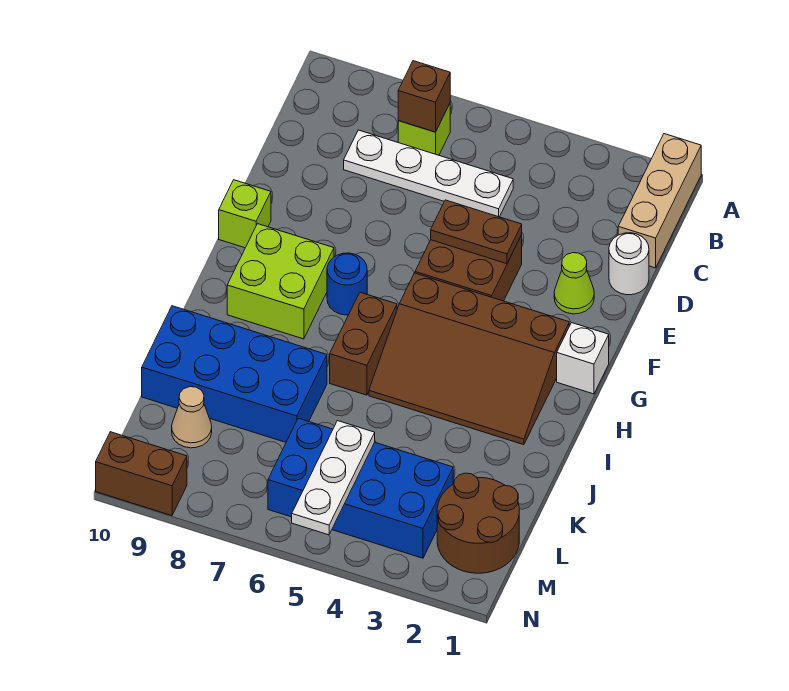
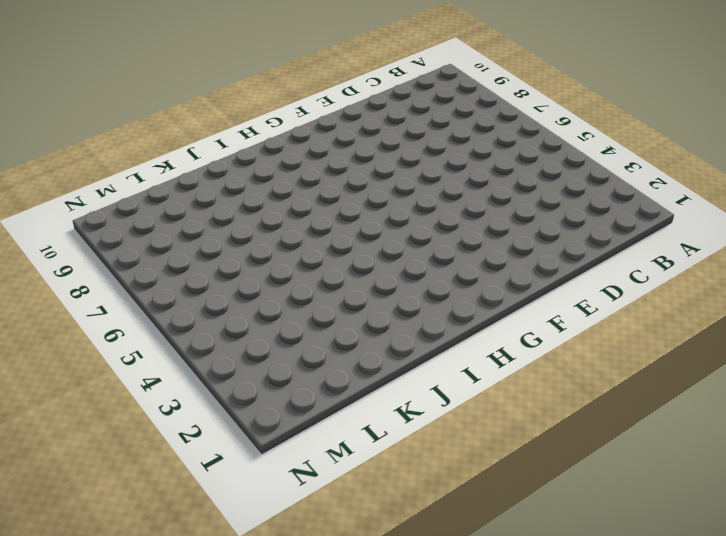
none -> tan brick A1:C1 level 1
none -> lime brick B7 level 1
none -> white plate C5:C8 level 1

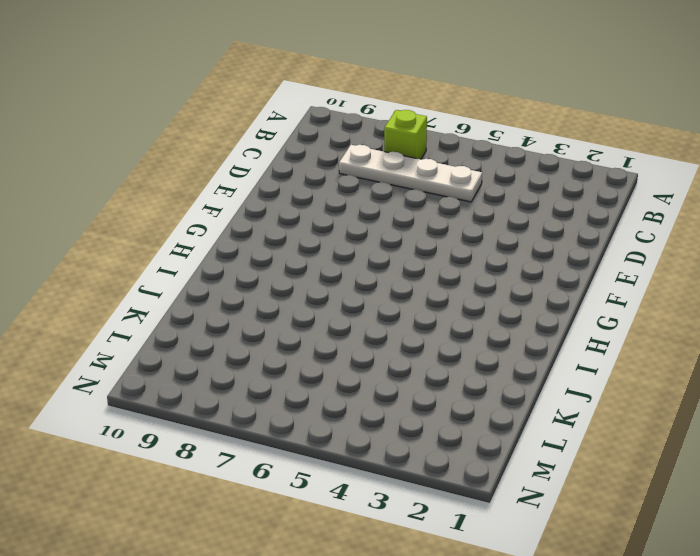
none -> tan brick A1:C1 level 1
none -> white round brick D1 level 1
none -> lime cone E2 level 1

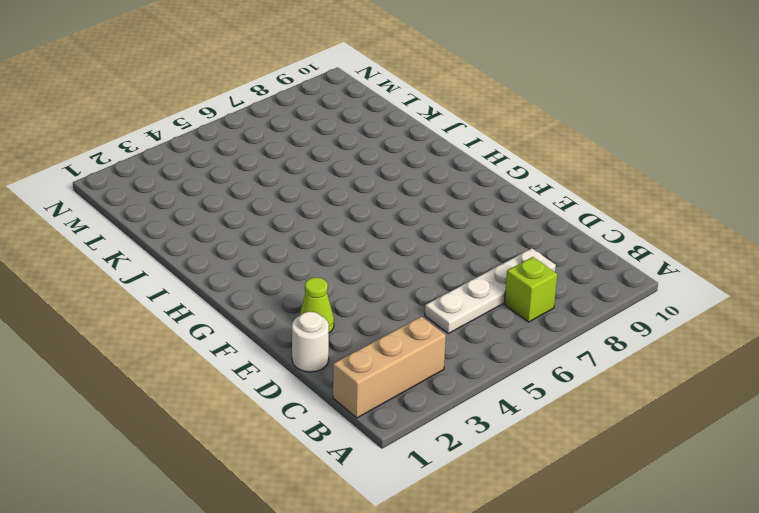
tan brick B1:B3 level 1 -> tan brick A1:C1 level 1
none -> brown brick E4:F5 level 1
none -> lime brick F10 level 1
none -> white brick G1 level 1

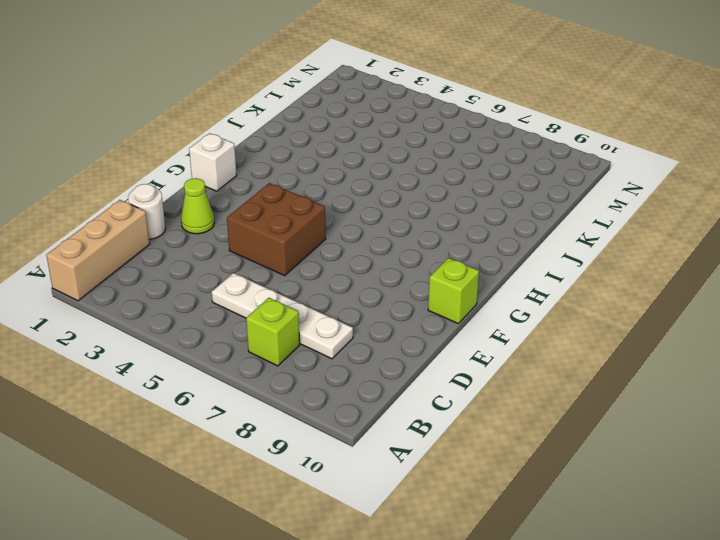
none -> brown slope G2:I5 level 1 top G
none -> blue round brick G7 level 1
none -> lime brick G8:H9 level 1

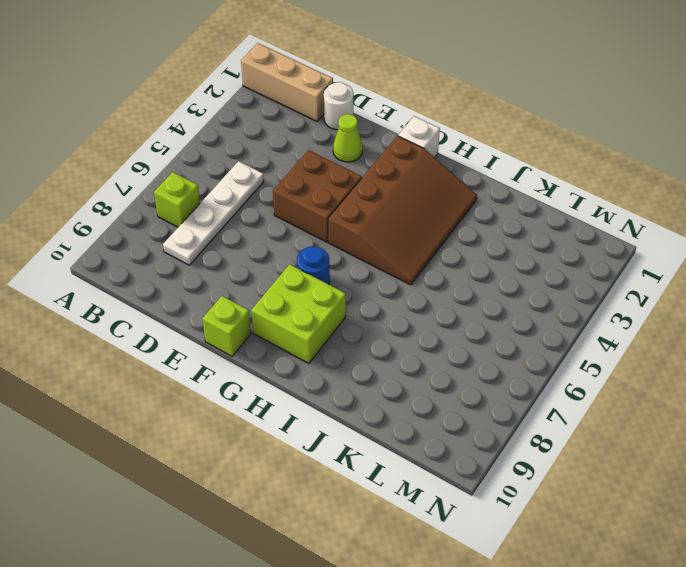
none -> brown brick H6:I6 level 1
none -> blue brick J7:K10 level 1
none -> brown round brick L1:M2 level 1

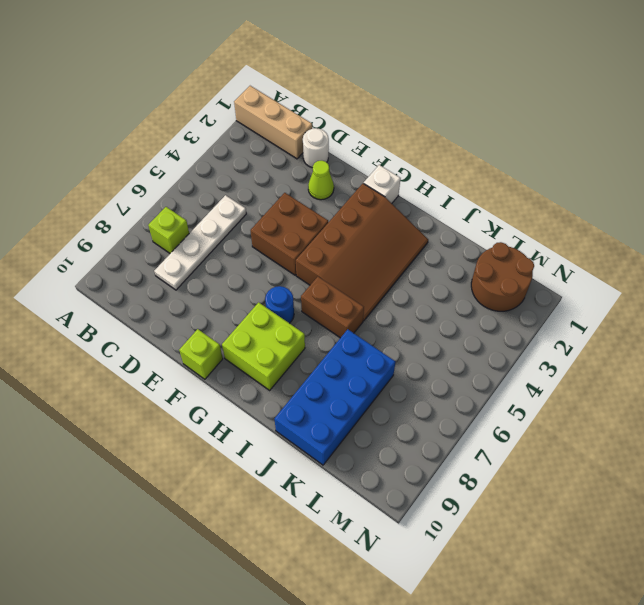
none -> blue brick L3:M6 level 1
none -> tan cone L9 level 1
none -> brown brick N9:N10 level 1

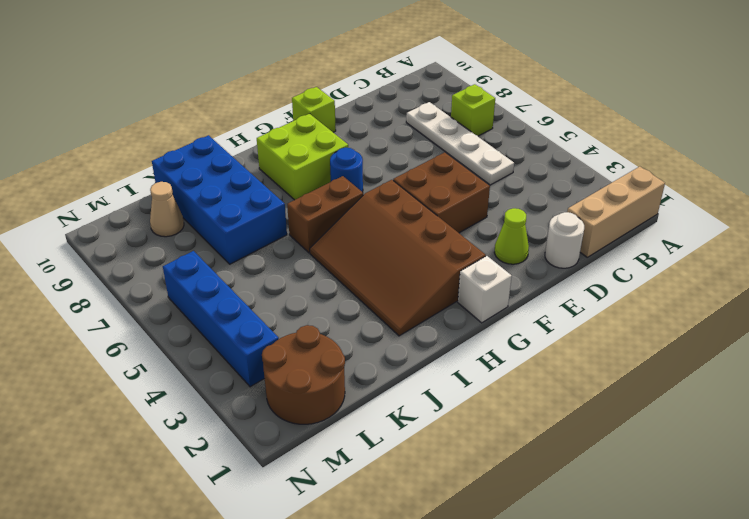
blue brick M3:M6 level 1 -> blue brick L3:M6 level 1
none -> brown brick N9:N10 level 1
none -> brown brick B7 level 2
none -> brown plate E4:E5 level 2

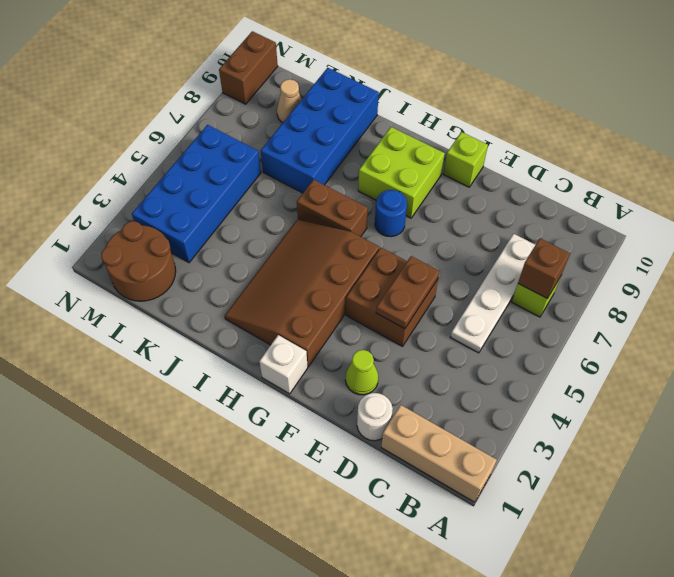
none -> white plate L5:N5 level 2

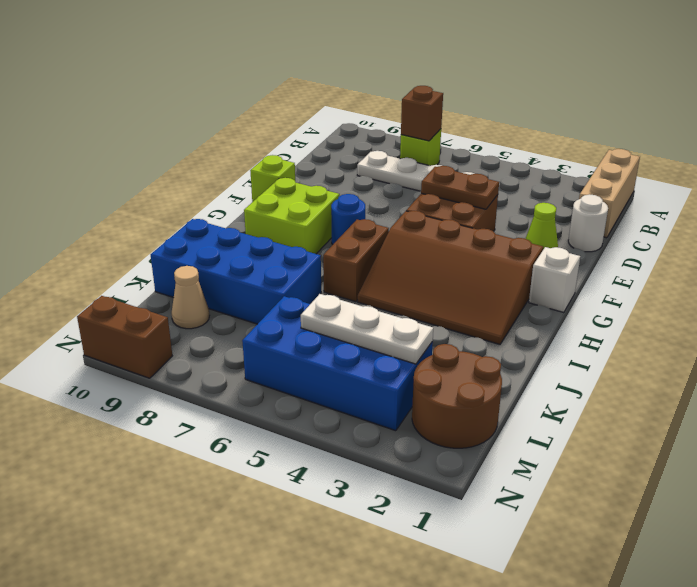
white plate L3:L5 level 2 -> white plate L5:N5 level 2

